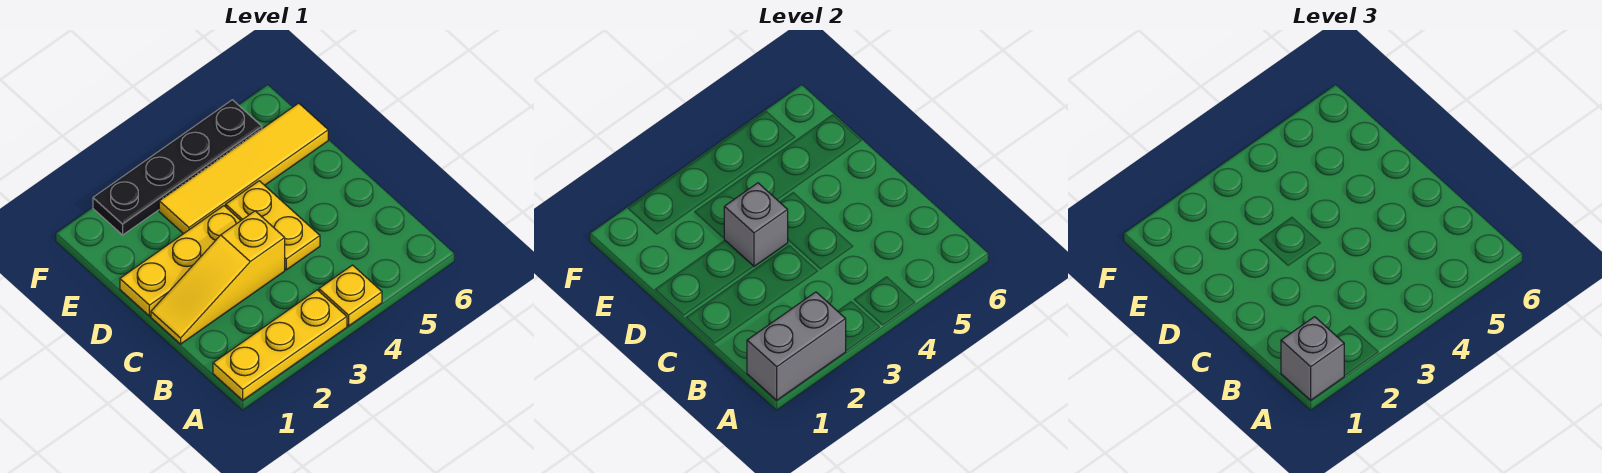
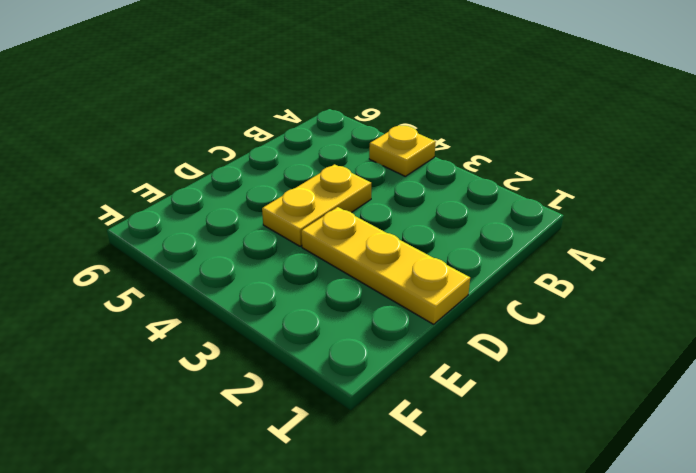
none -> yellow plate A1:A3 level 1
none -> yellow slope C1:C3 level 1 top 3

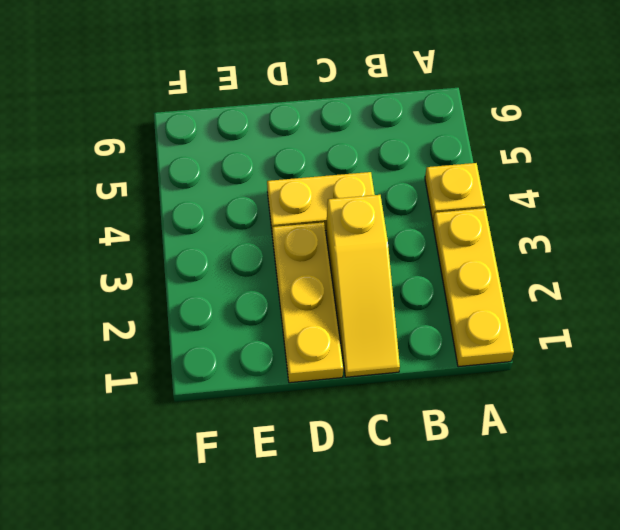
none -> yellow tile E3:E6 level 1
none -> black plate F2:F5 level 1

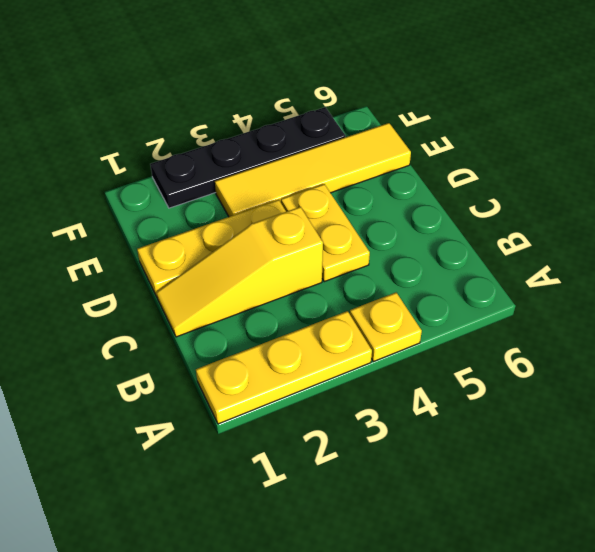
none -> grey brick A1:A2 level 2
none -> grey brick D3 level 2

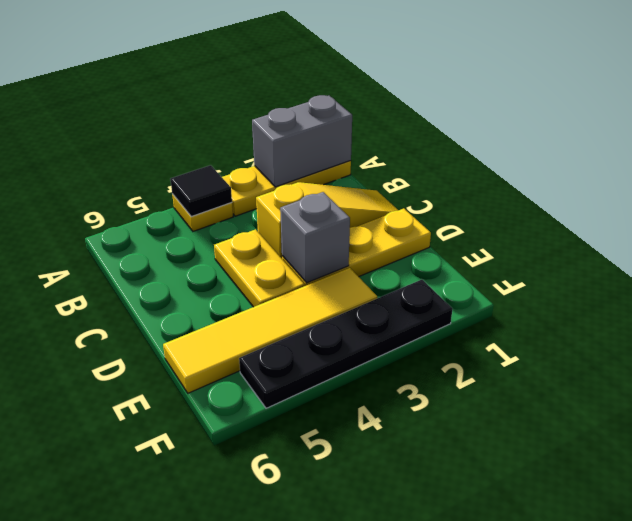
black tile A4 level 2 -> none
none -> grey brick A1 level 3

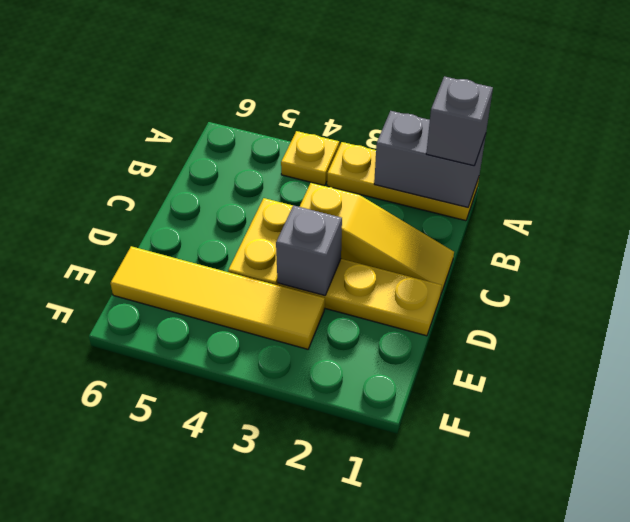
none -> black plate F2:F5 level 1

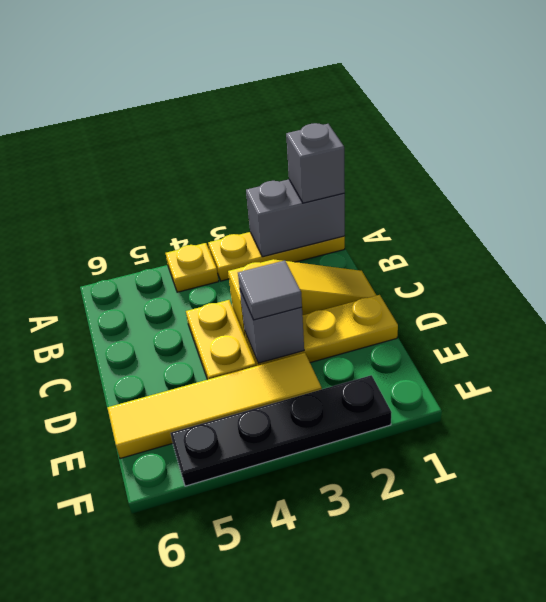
grey tile D3 level 3 -> none

